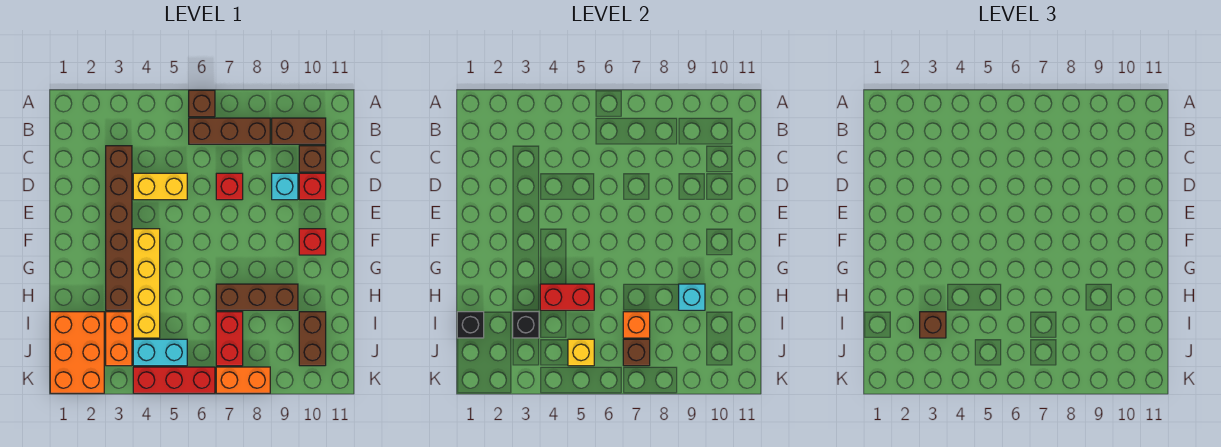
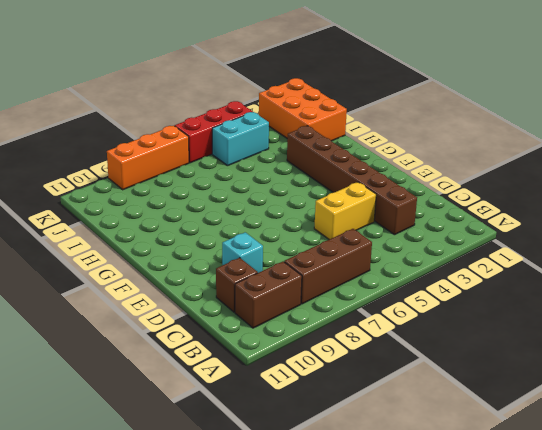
orange brick K7:K9 level 1 -> orange brick K7:K8 level 1
none -> brown brick A6 level 1
none -> red brick D7 level 1
none -> red brick D10 level 1

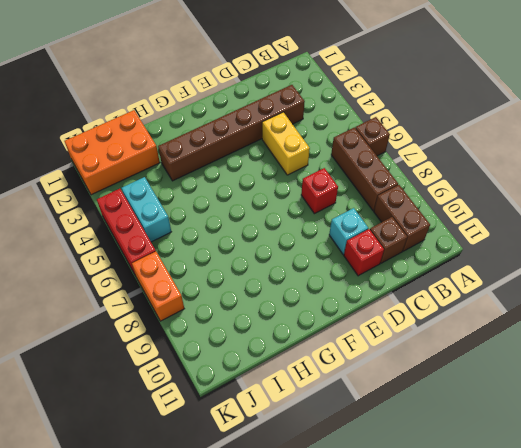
none -> yellow brick F4:I4 level 1
none -> red brick F10 level 1
none -> brown brick H7:H9 level 1

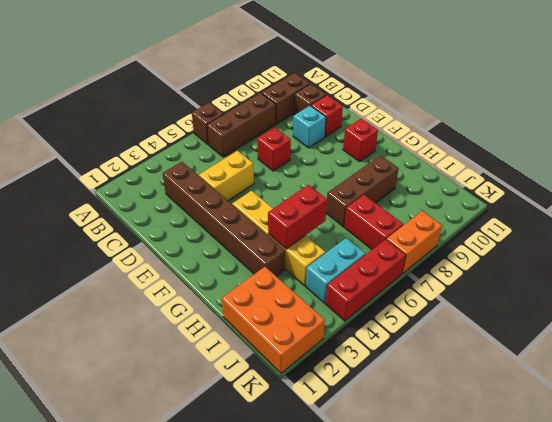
none -> orange brick I3:J3 level 1
none -> brown brick I10:J10 level 1
none -> cyan brick H9 level 2

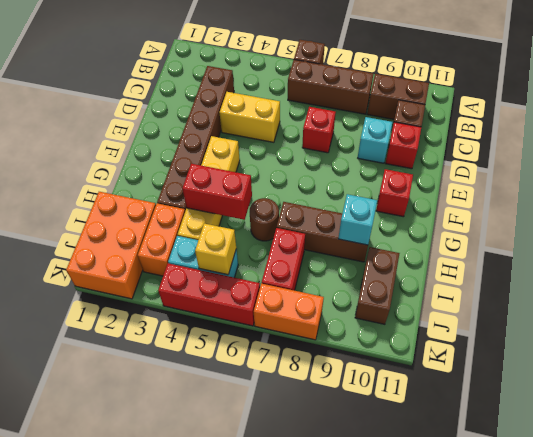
brown round brick H6 level 1 -> none
none -> black brick I1 level 2
none -> black brick I3 level 2
none -> orange brick I7 level 2

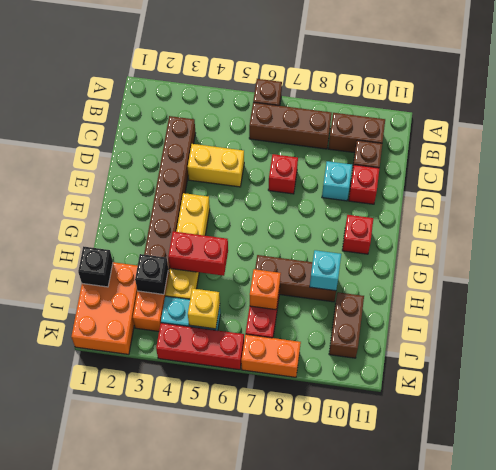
none -> brown brick J7 level 2
none -> brown brick I3 level 3

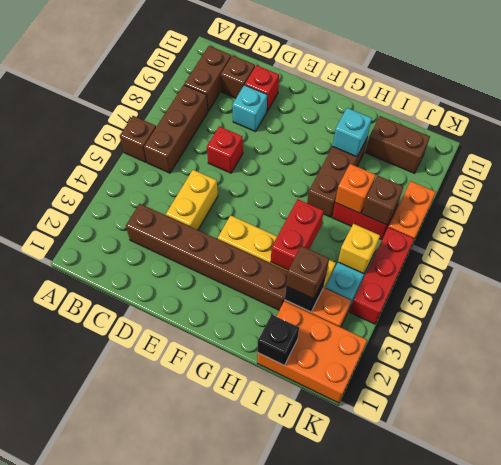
none -> red brick F10 level 1

